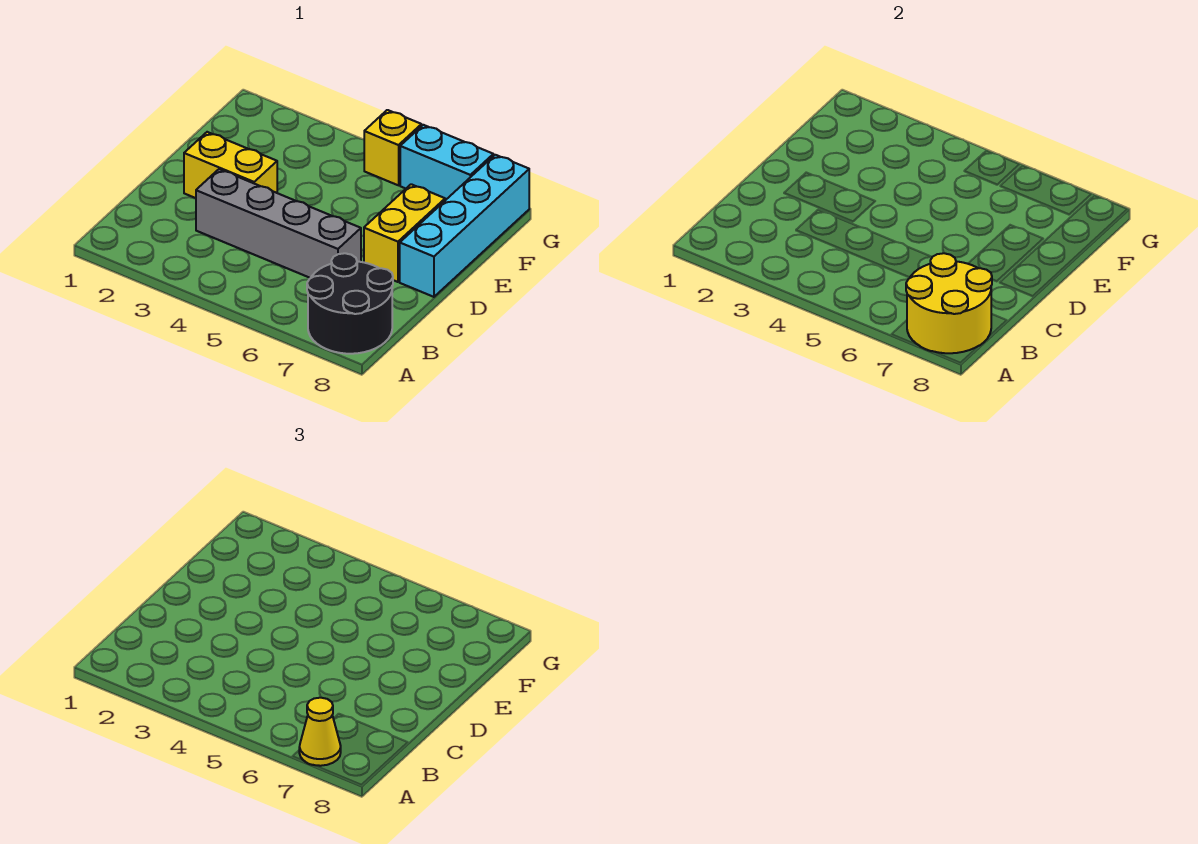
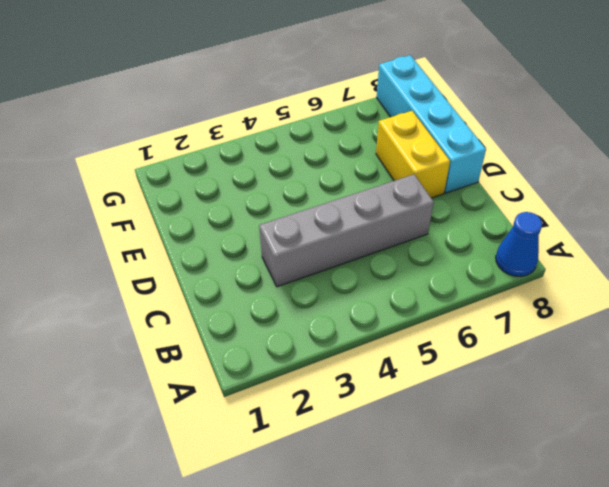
blue cone A8 level 1 -> black round brick A7:B8 level 1
none -> yellow brick D2:D3 level 1
none -> yellow brick G5 level 1

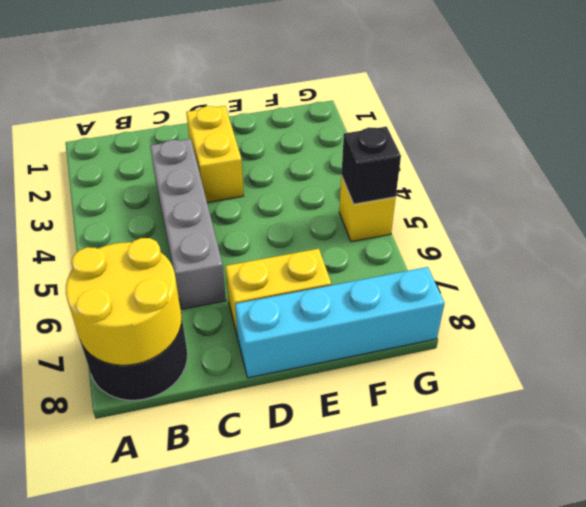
black brick G5 level 2 -> none
none -> cyan brick G6:G7 level 1
none -> yellow cone A7 level 3

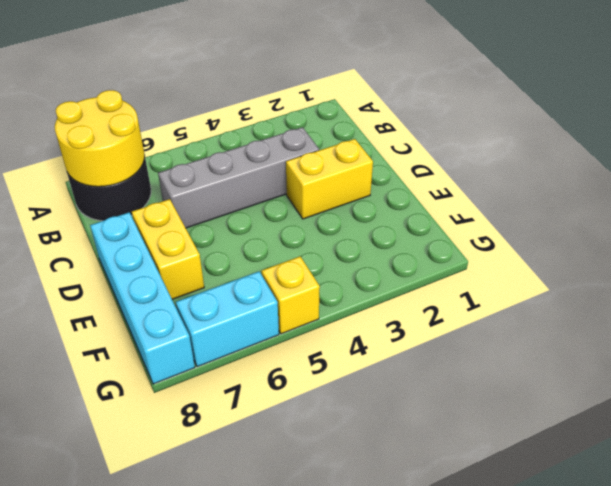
none -> yellow cone A7 level 3

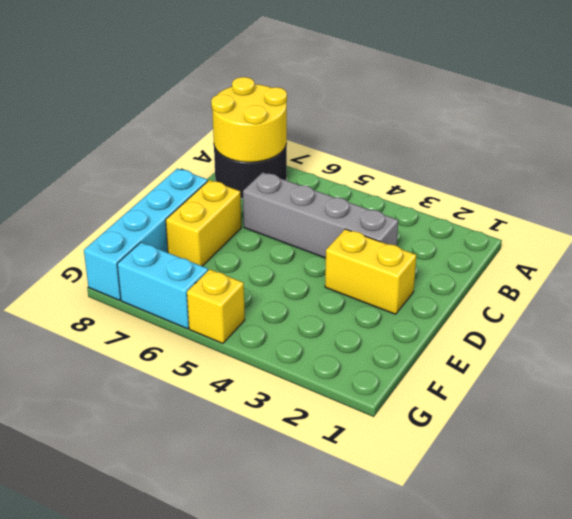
none -> yellow cone A7 level 3

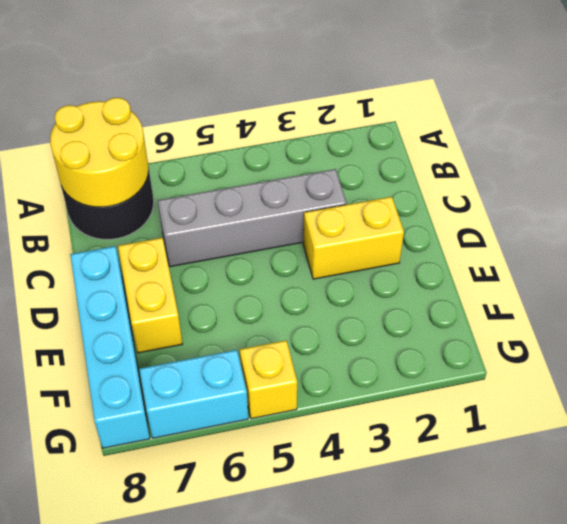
none -> yellow cone A7 level 3

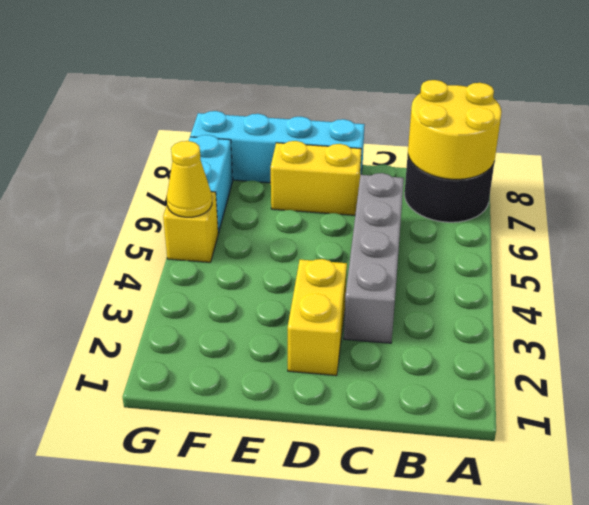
yellow cone G5 level 2 -> yellow cone A7 level 3

